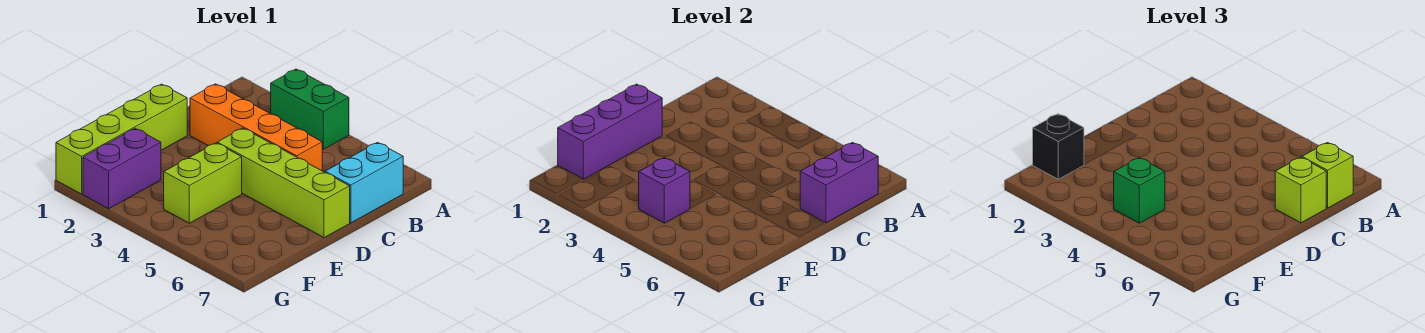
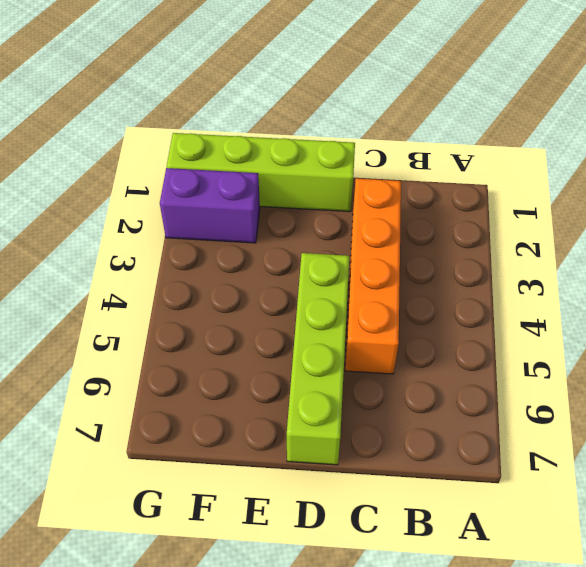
none -> green brick A3:A4 level 1
none -> cyan brick B7:C7 level 1
none -> lime brick E4:F4 level 1

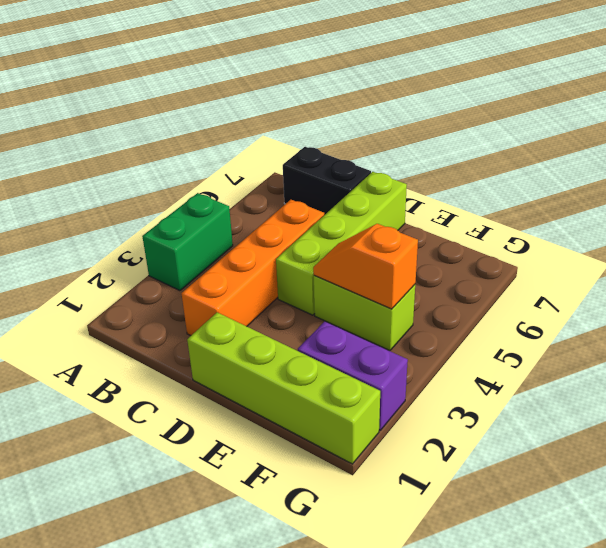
black brick B7:C7 level 1 -> cyan brick B7:C7 level 1
orange slope E4:F4 level 2 top F -> purple brick F4 level 2
none -> purple brick B7:C7 level 2
none -> purple brick D1:F1 level 2
none -> lime brick B7 level 3

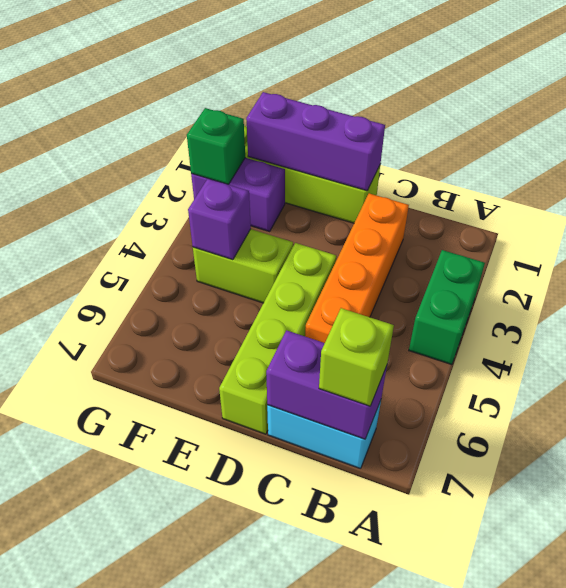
green brick G2 level 2 -> green brick F4 level 3
none -> lime brick C7 level 3
none -> black brick F1 level 3

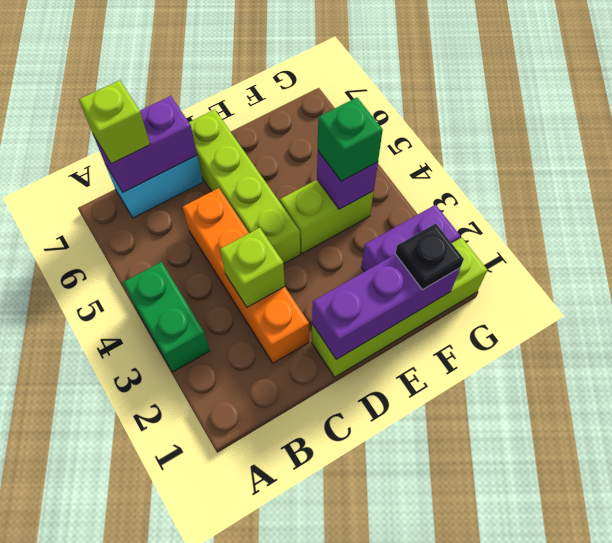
lime brick C3 level 2 -> lime brick C7 level 3
black plate F1 level 3 -> black brick F1 level 3

